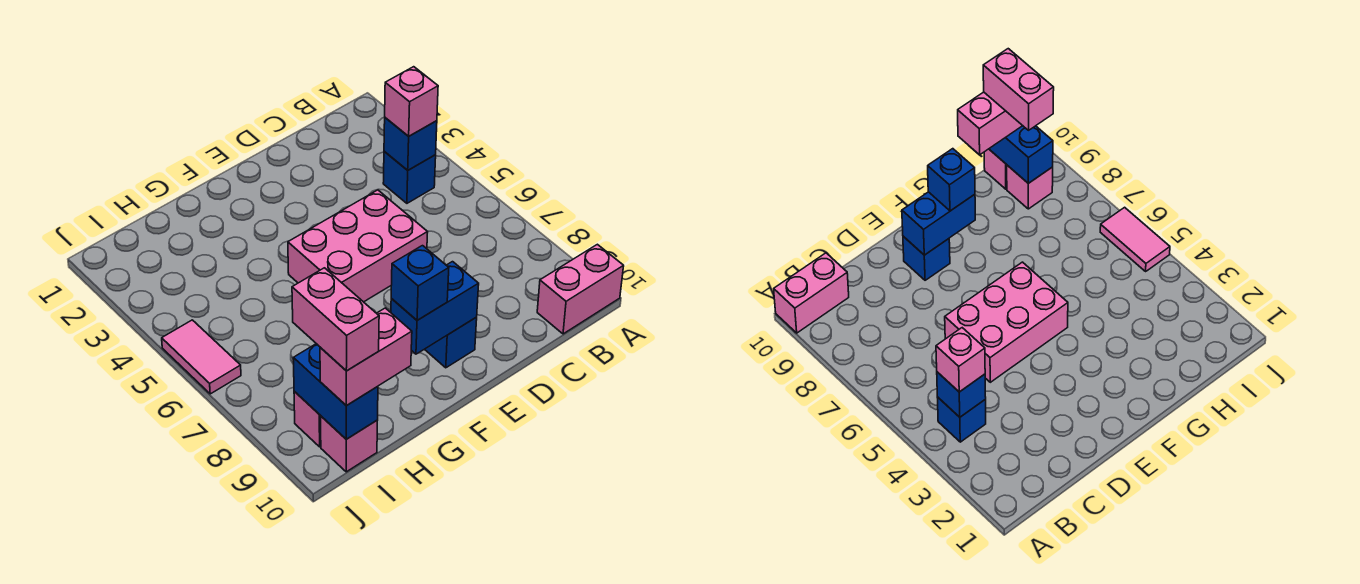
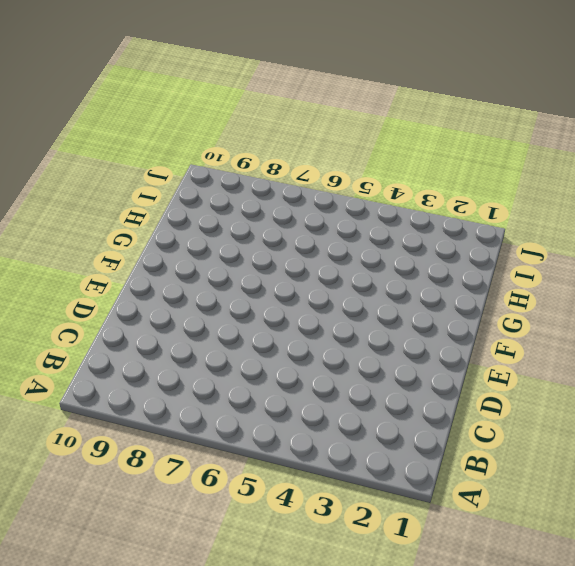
none -> pink brick A10:B10 level 1
none -> blue brick B4 level 1
none -> pink brick D5:F6 level 1

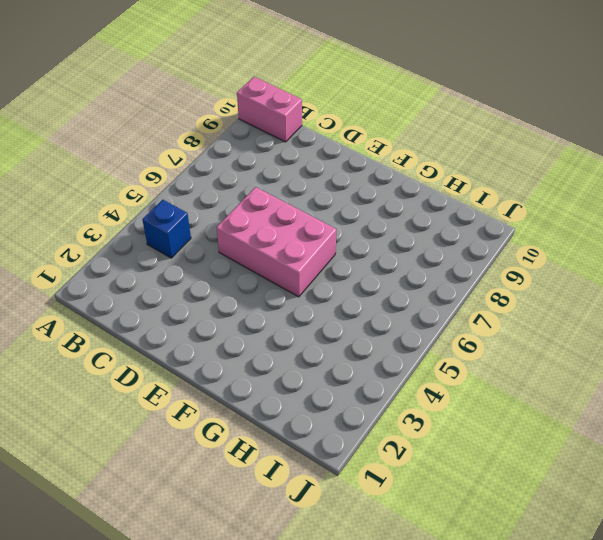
none -> blue brick E9 level 1
none -> pink brick I9 level 1
none -> pink brick I10 level 1

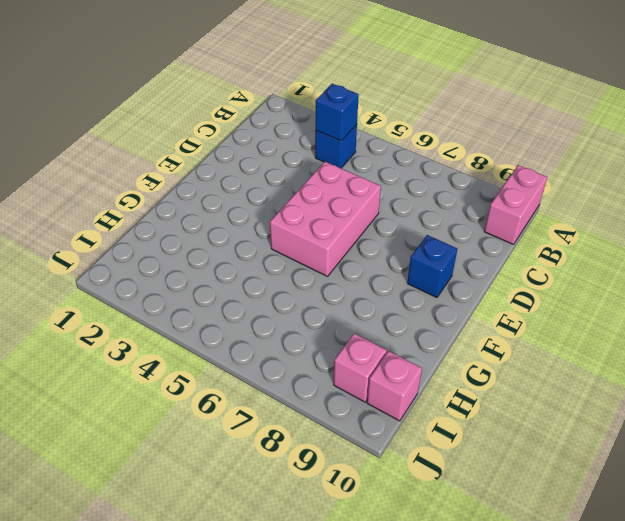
none -> pink tile J5:J6 level 1
none -> blue brick E9:F9 level 2
none -> blue brick I9:I10 level 2

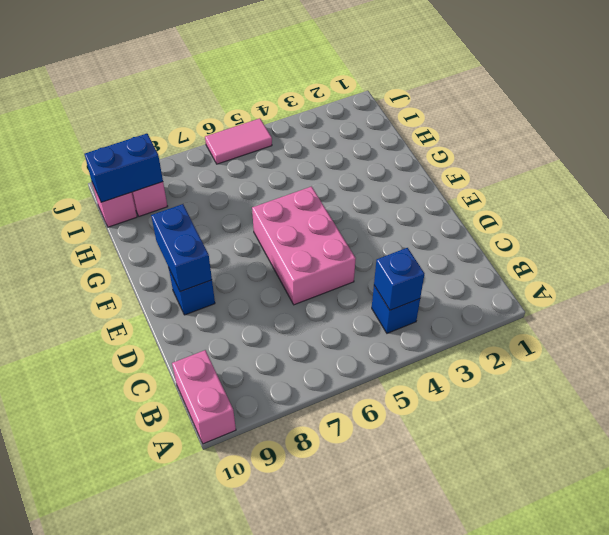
none -> pink brick B4 level 3
none -> blue brick F9 level 3
none -> pink brick H10:I10 level 3

